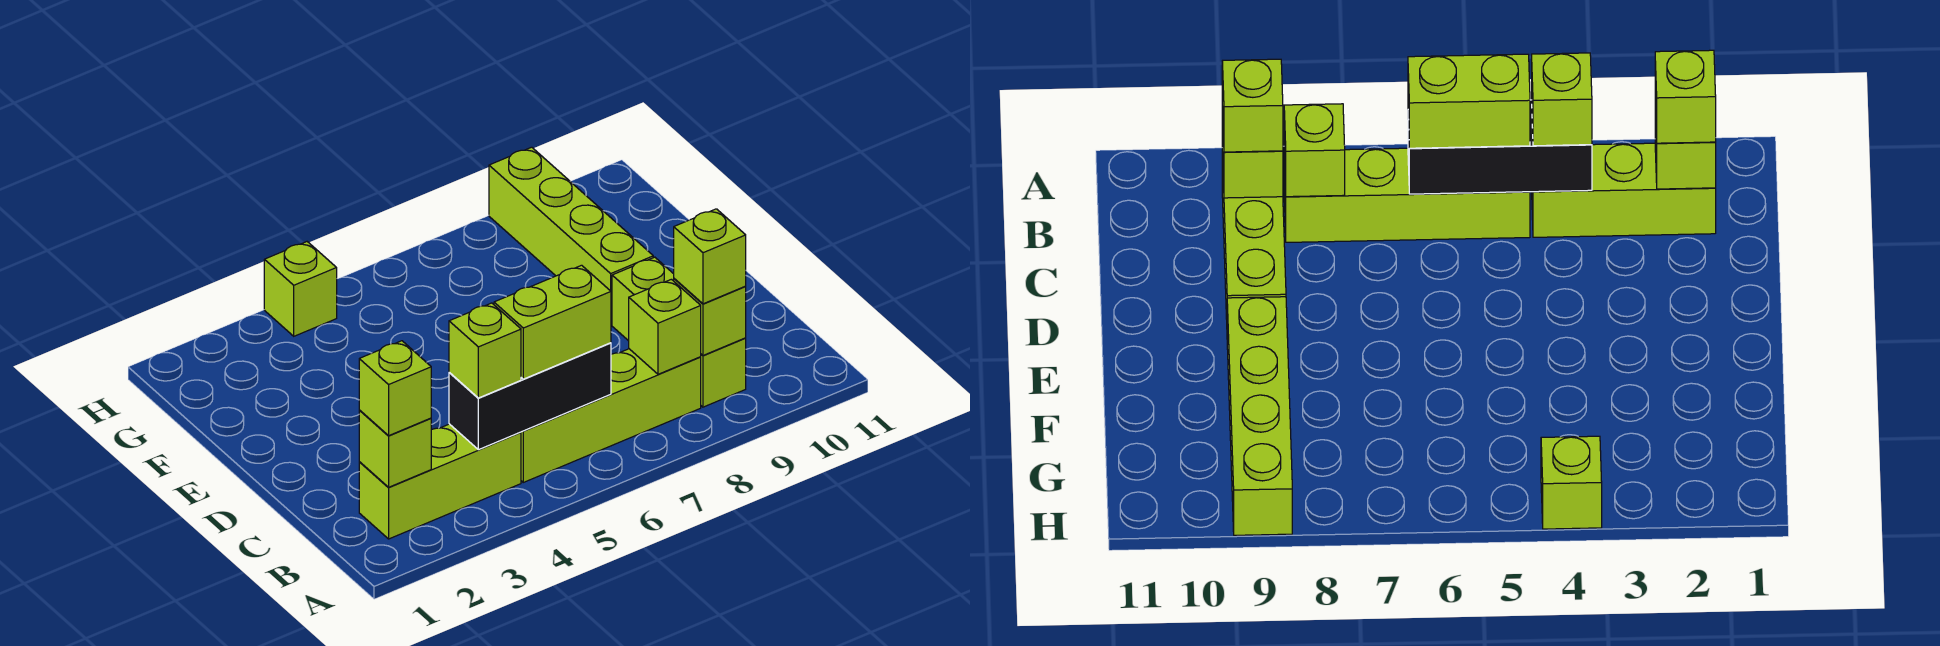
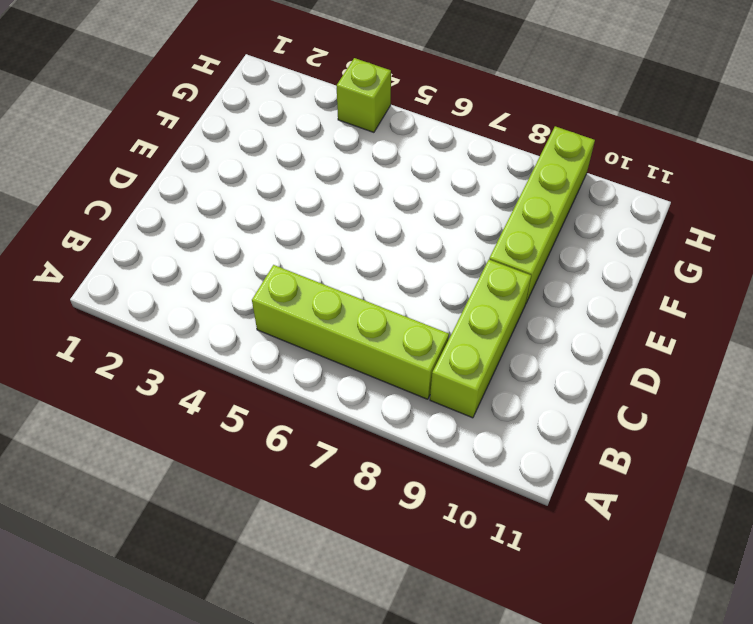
none -> lime brick B2:B4 level 1
none -> lime brick B2 level 2
none -> black brick B4:B6 level 2

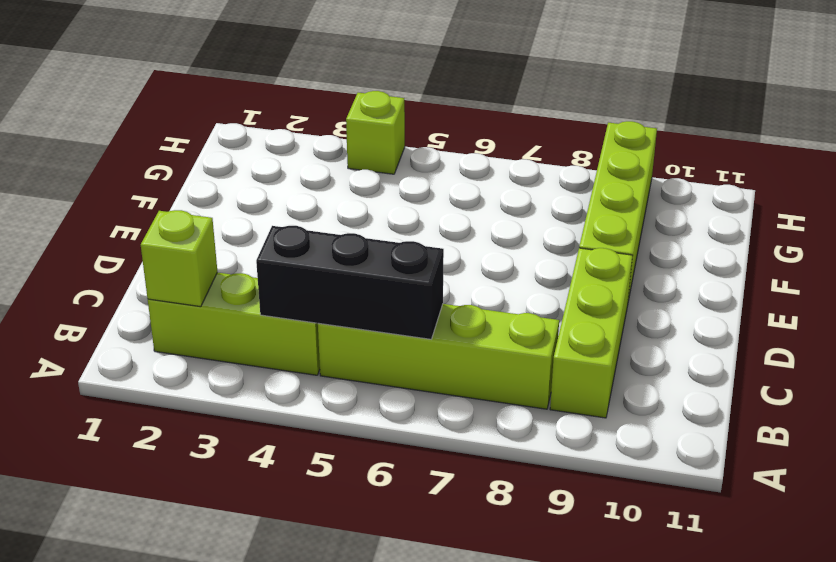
none -> lime brick B8 level 2
none -> lime brick B9 level 2
none -> lime brick B2 level 3

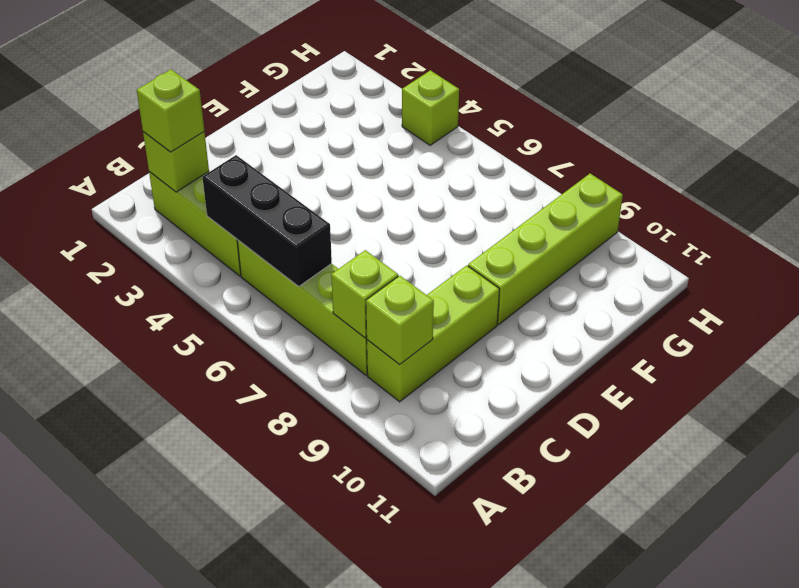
none -> lime brick B4 level 3
none -> lime brick B5:B6 level 3
none -> lime brick B9 level 3

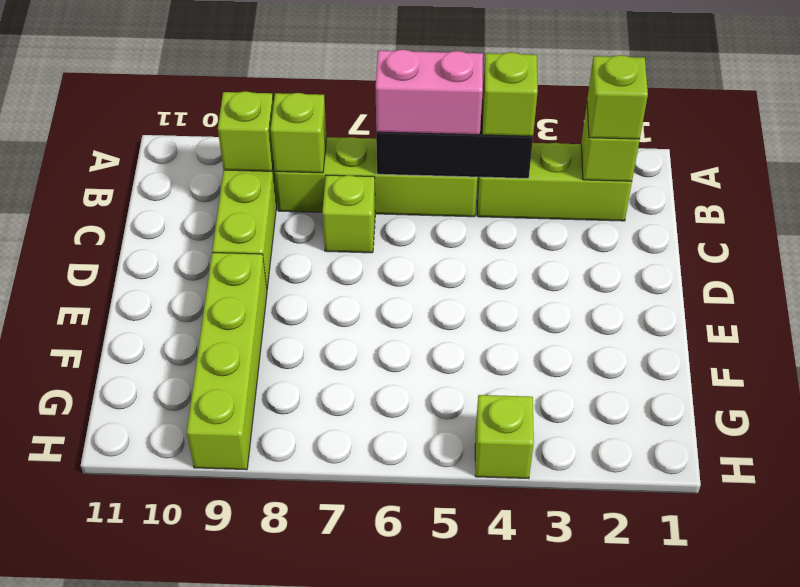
pink brick B5:B6 level 3 -> lime brick B5:B6 level 3
lime brick C7 level 1 -> lime brick B9 level 3

